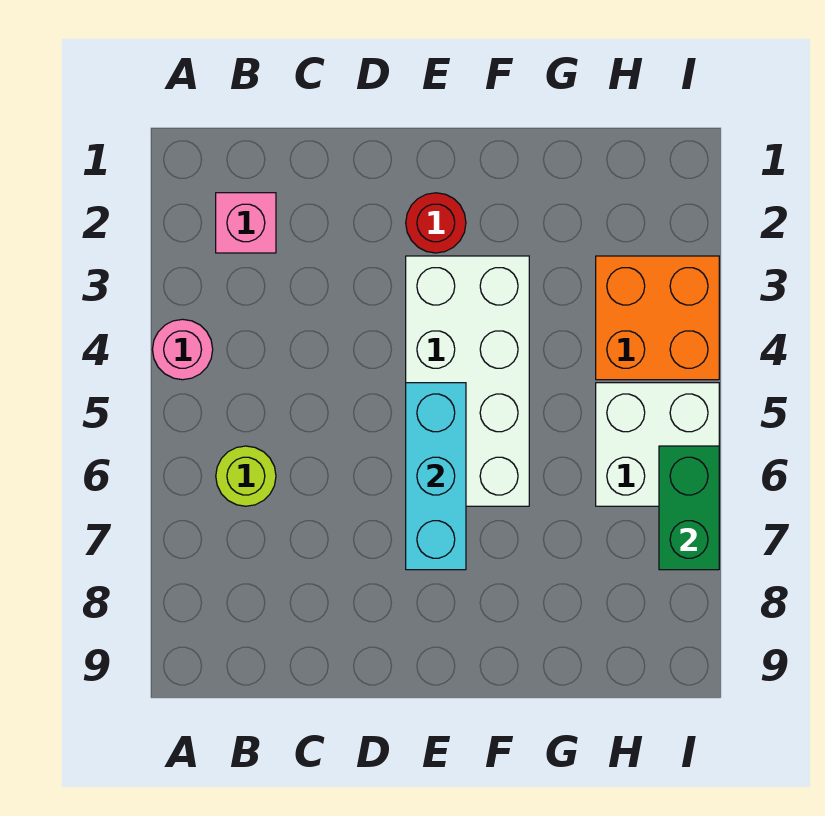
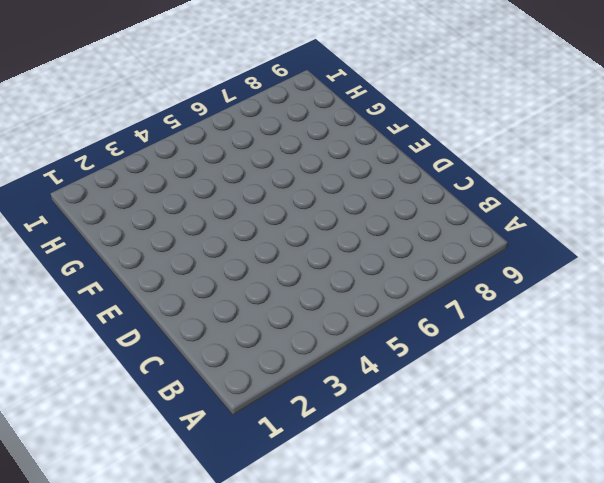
none -> pink round brick A4 level 1
none -> pink brick B2 level 1

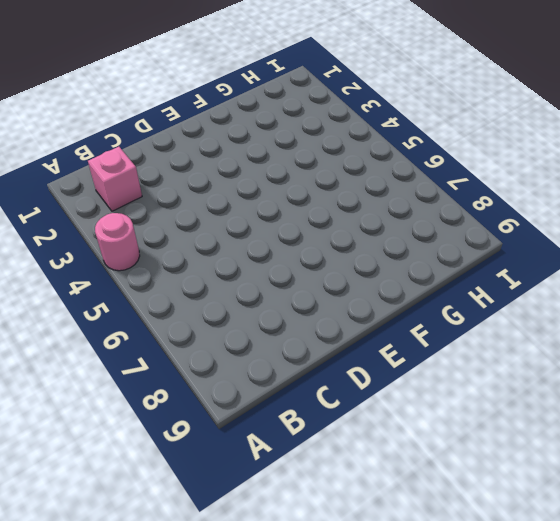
none -> lime round brick B6 level 1
none -> red round brick E2 level 1

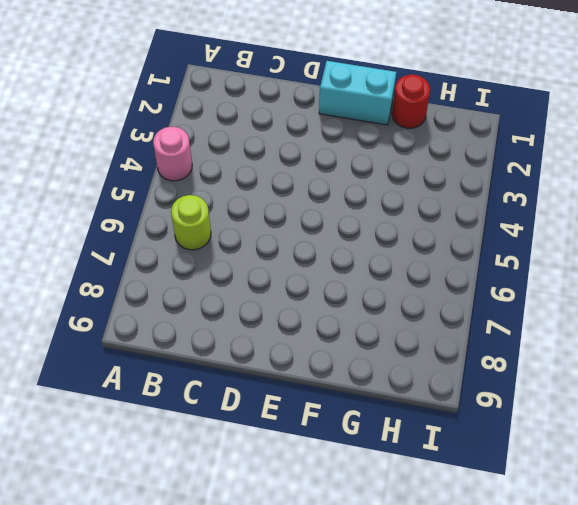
cyan brick E1:F1 level 1 -> none
red round brick G1 level 1 -> red round brick E2 level 1
none -> pink brick B2 level 1
none -> white brick E3:F6 level 1

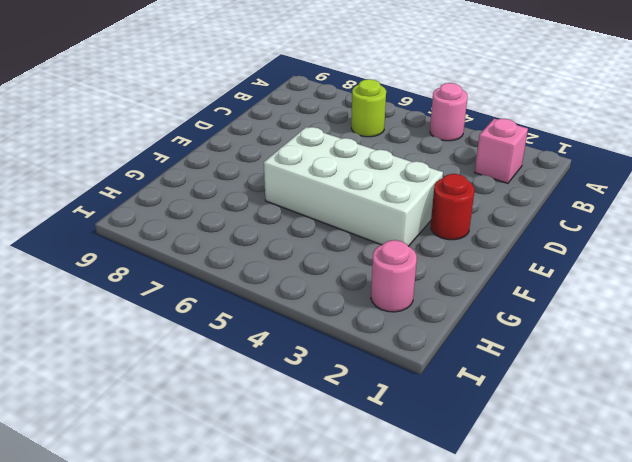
pink round brick H2 level 1 -> none
none -> orange brick H3:I4 level 1
none -> white brick H5:I6 level 1

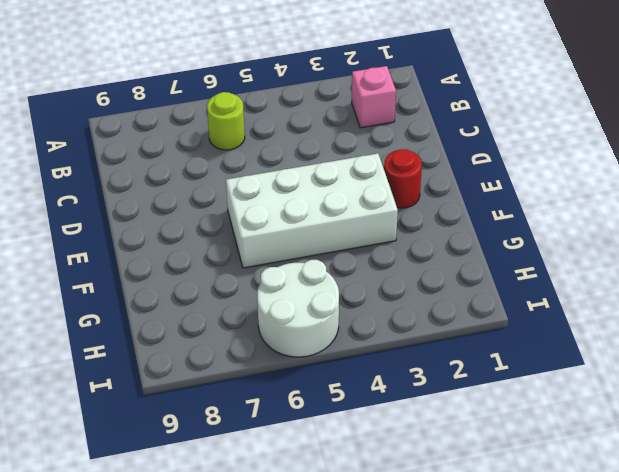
white round brick H5:I6 level 1 -> white brick H5:I6 level 1
none -> pink round brick A4 level 1
none -> orange brick H3:I4 level 1

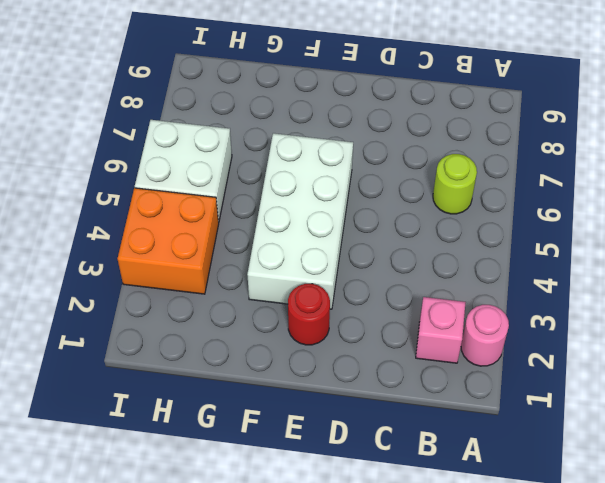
pink round brick A2 level 1 -> pink round brick A4 level 1
none -> cyan brick E5:E7 level 2
none -> green brick I6:I7 level 2

